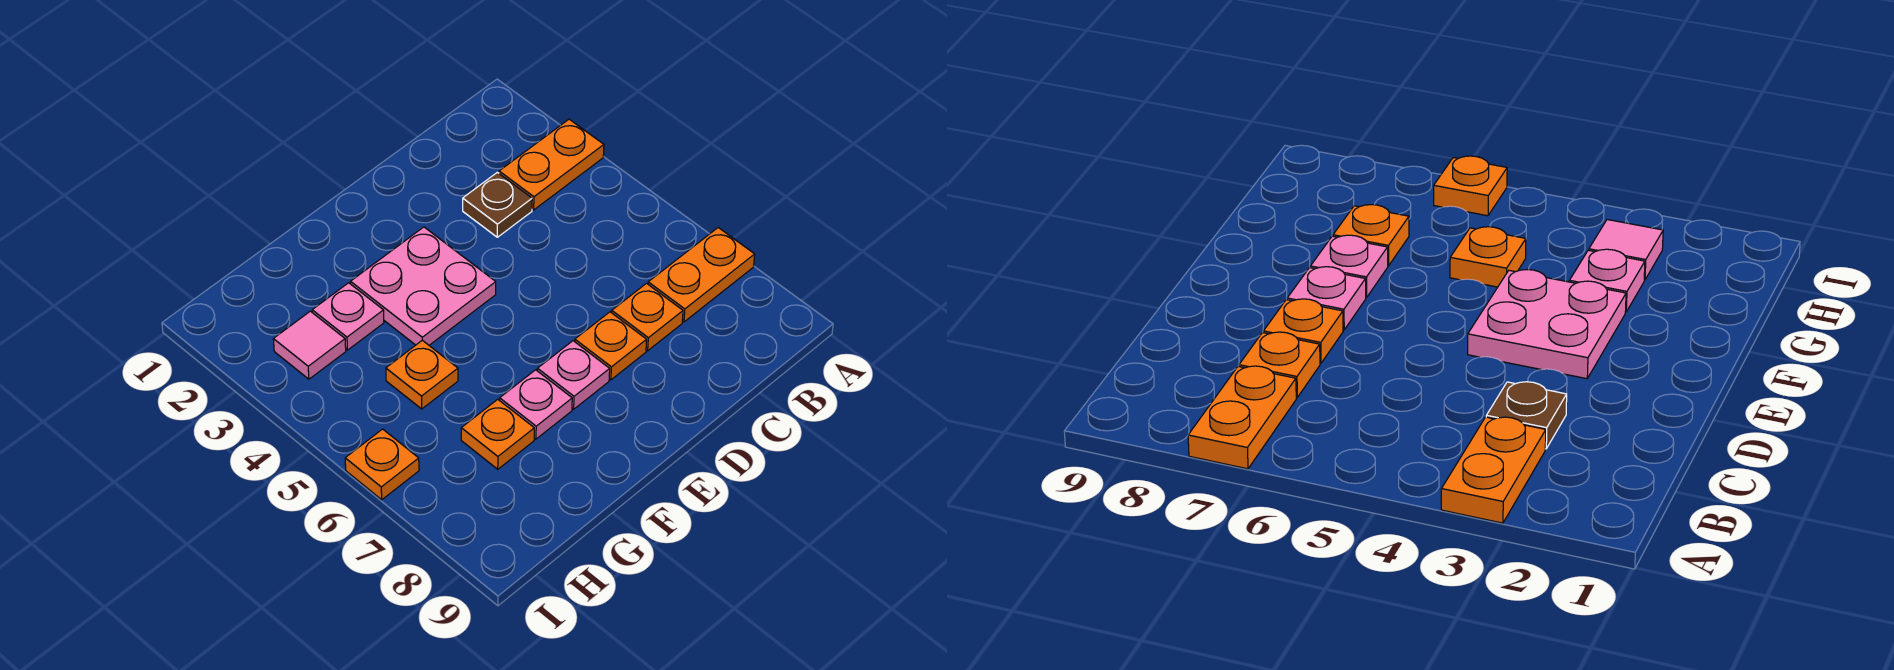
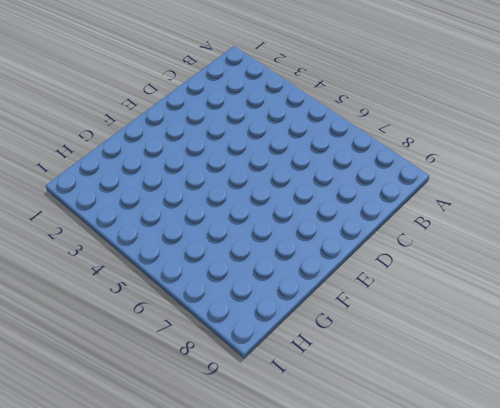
none -> orange plate A3:B3 level 1
none -> orange plate A7:B7 level 1
none -> brown plate C3 level 1

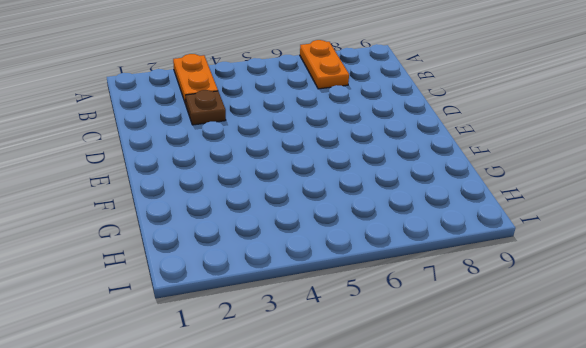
none -> orange plate C7 level 1
none -> orange plate D7 level 1
none -> pink plate E3:F4 level 1

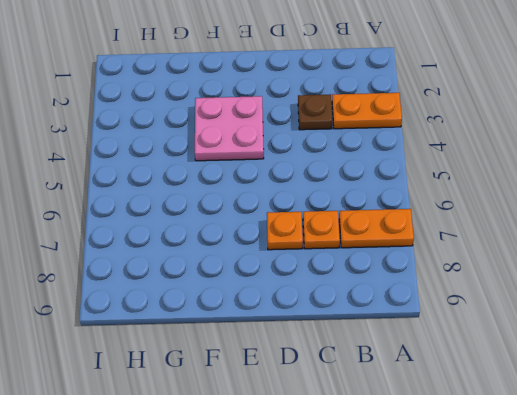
none -> pink plate E7 level 1
none -> pink plate F7 level 1
none -> pink plate G3 level 1

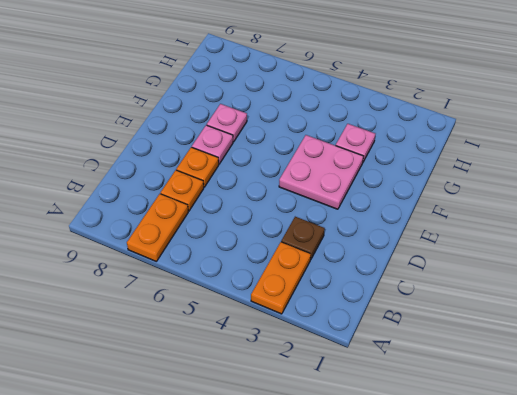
none -> orange plate G5 level 1
none -> orange plate G7 level 1
none -> pink tile H3 level 1

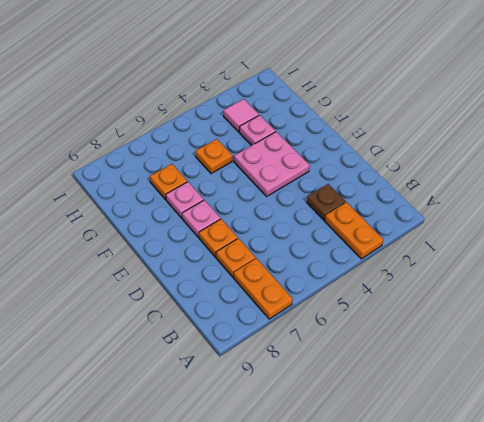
none -> orange plate I6 level 1

